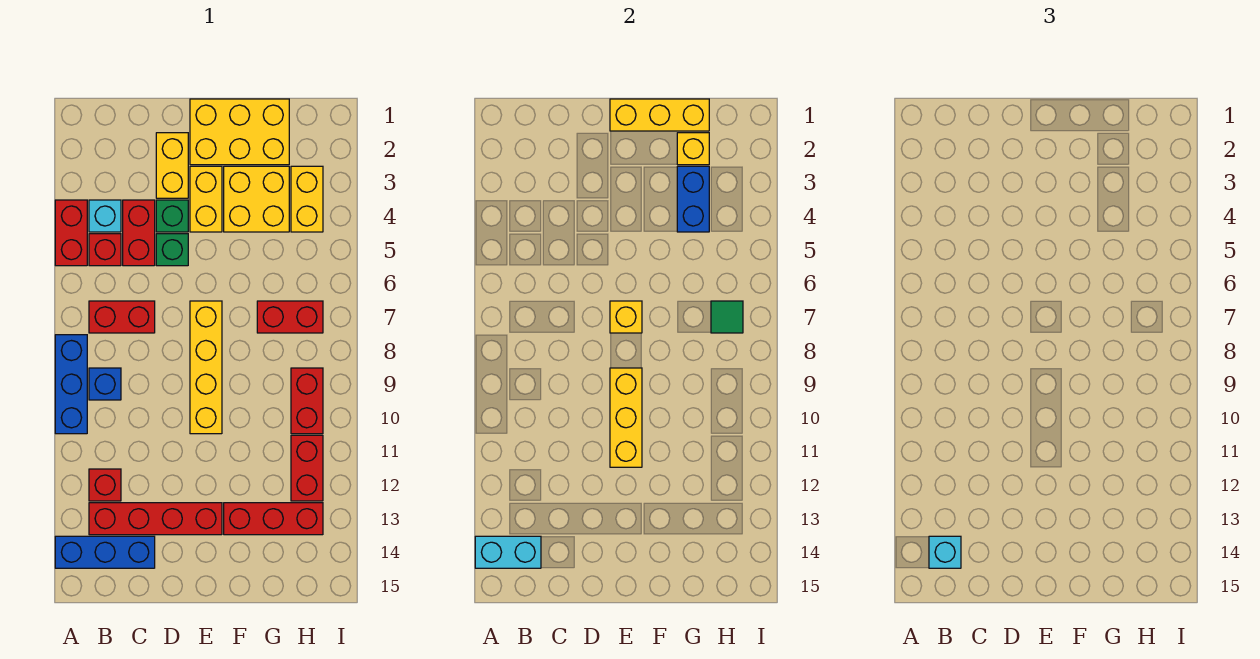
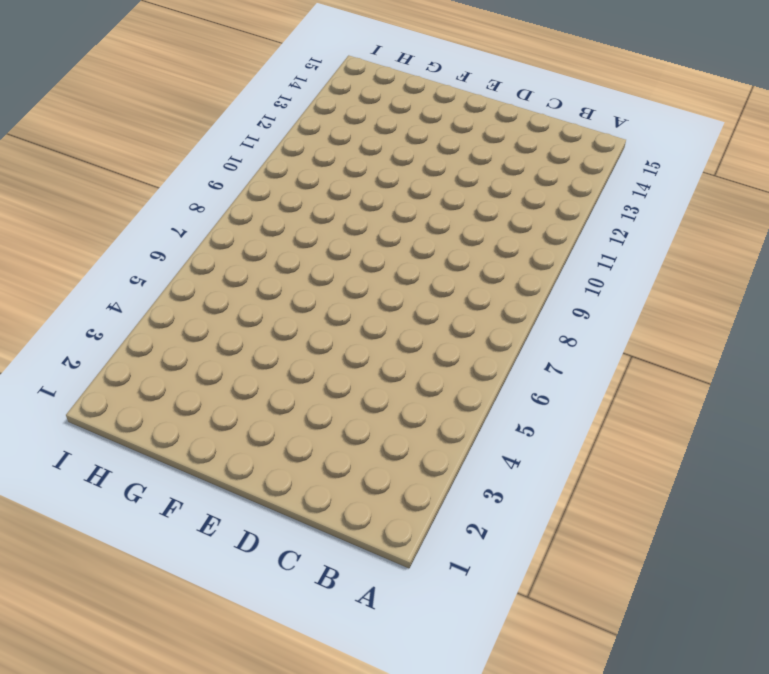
none -> red brick A4:A5 level 1
none -> blue brick A8:A10 level 1
none -> blue brick A14:C14 level 1
none -> cyan brick B4 level 1

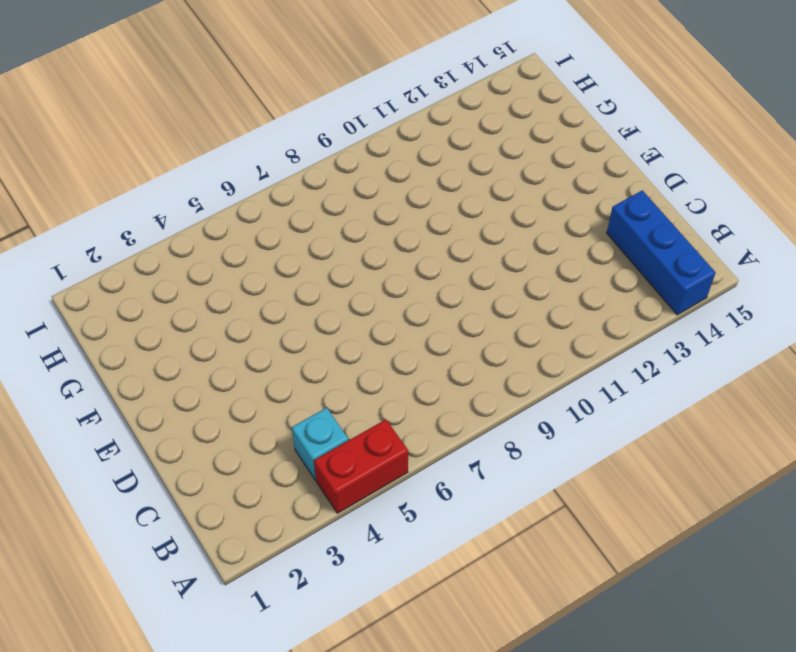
none -> blue brick A8:A10 level 1
none -> red brick B5 level 1
none -> red brick B7:C7 level 1
none -> blue brick B9 level 1

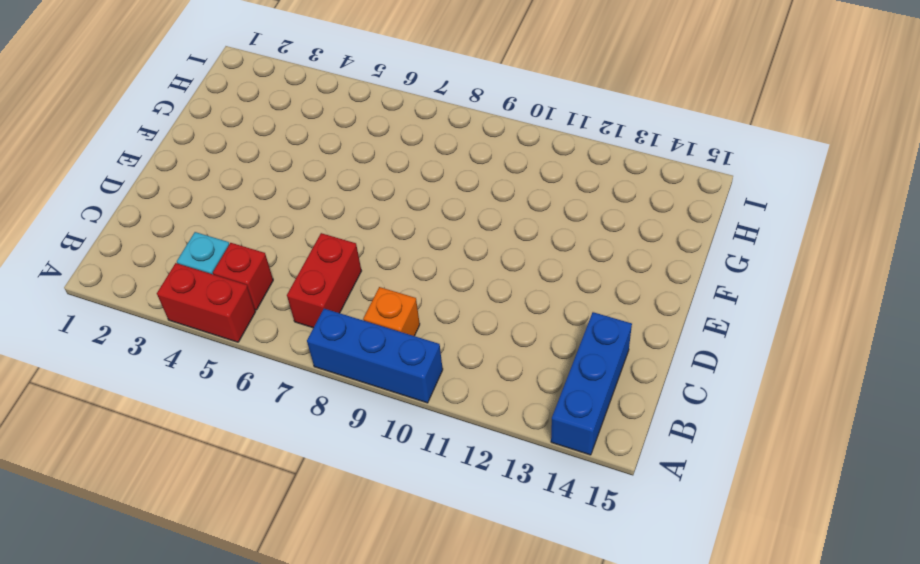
orange brick B9 level 1 -> blue brick B9 level 1
none -> red brick B12 level 1
none -> red brick B13:E13 level 1
none -> red brick C4:C5 level 1
none -> yellow brick D2:D3 level 1

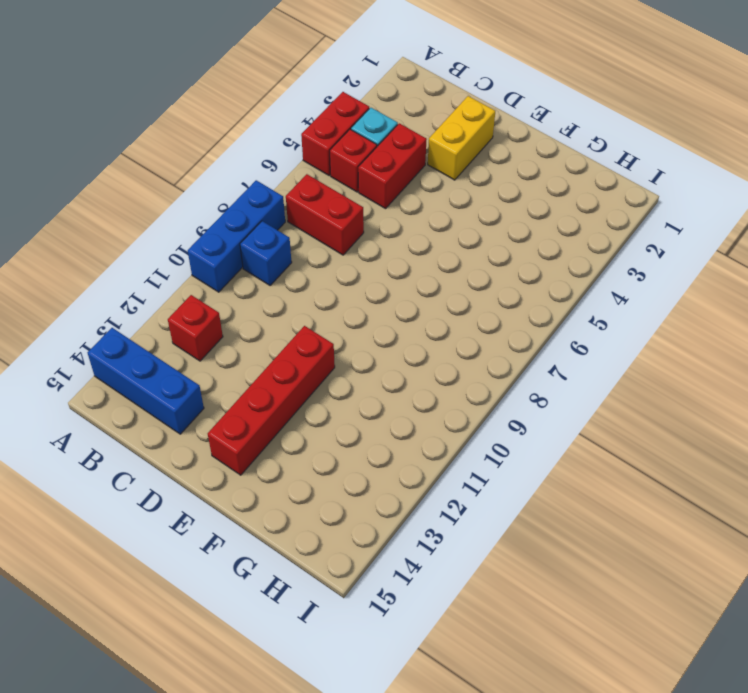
red brick E11:E14 level 1 -> red brick B13:E13 level 1
none -> green brick D4 level 1
none -> green brick D5 level 1
none -> yellow brick E1:G2 level 1
none -> yellow brick E3:E4 level 1

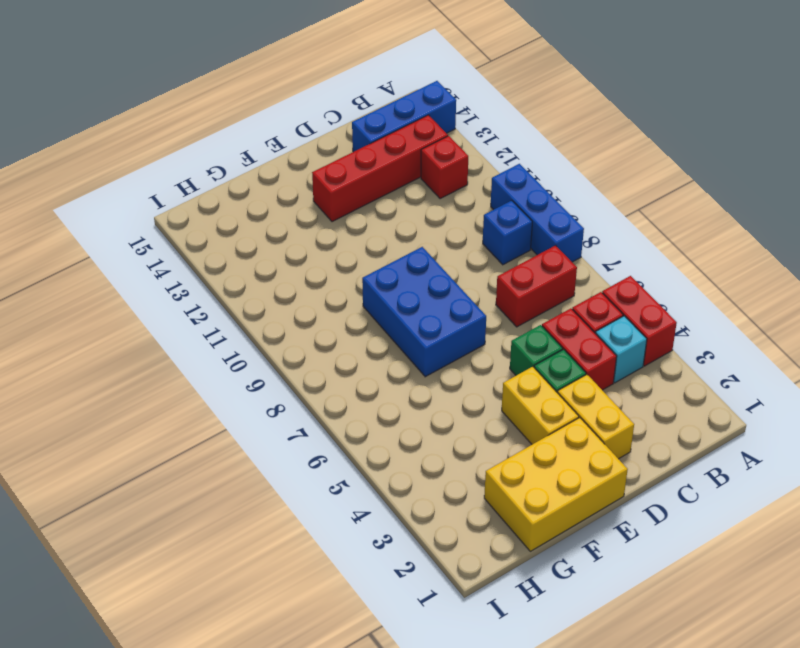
blue brick E7:F9 level 1 -> yellow brick E7:E10 level 1
none -> yellow brick F3:G4 level 1
none -> red brick F13:H13 level 1
none -> red brick G7:H7 level 1
none -> yellow brick H3:H4 level 1

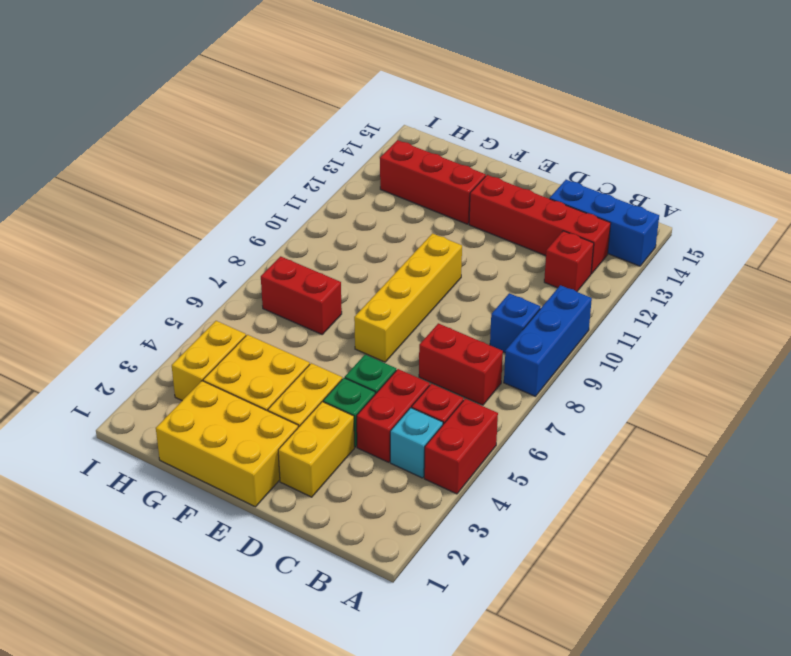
none -> red brick H9:H10 level 1
none -> red brick H11:H12 level 1
none -> cyan brick A14:B14 level 2
none -> yellow brick E1:G1 level 2

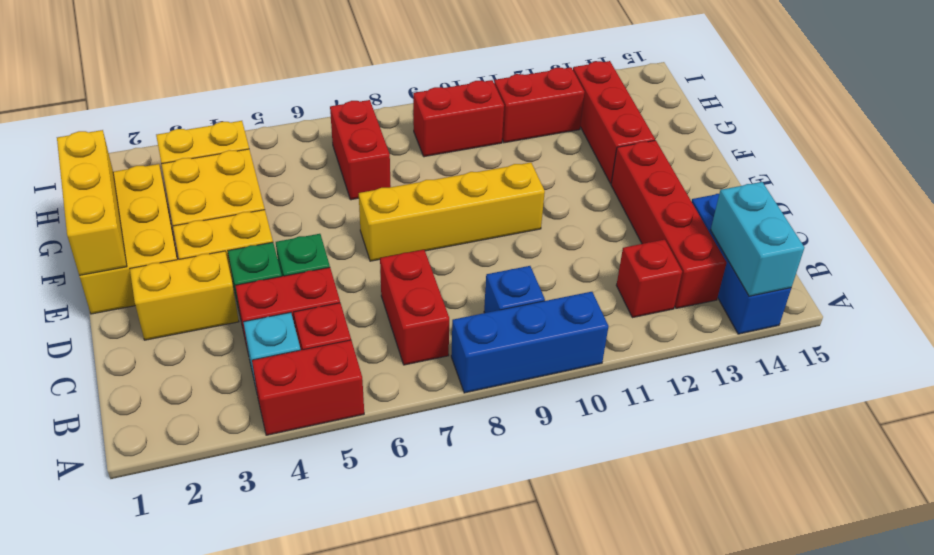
none -> yellow brick E7 level 2
none -> yellow brick E9:E11 level 2
none -> yellow brick G2 level 2
none -> blue brick G3:G4 level 2

